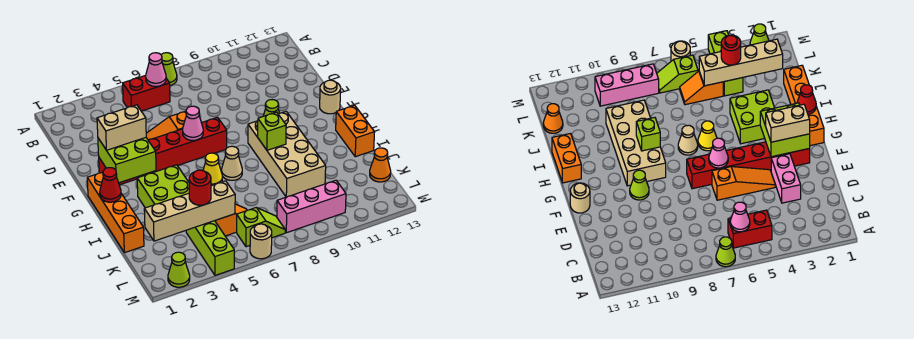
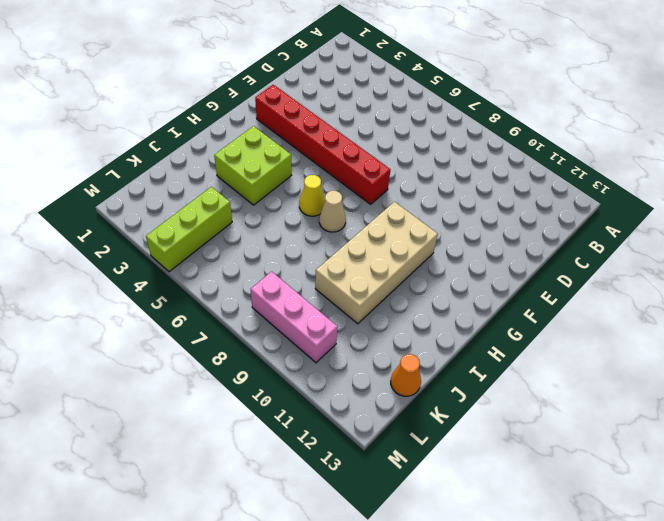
none -> lime cone A7 level 1
none -> red brick B5:B6 level 1
none -> pink brick D3:E3 level 1

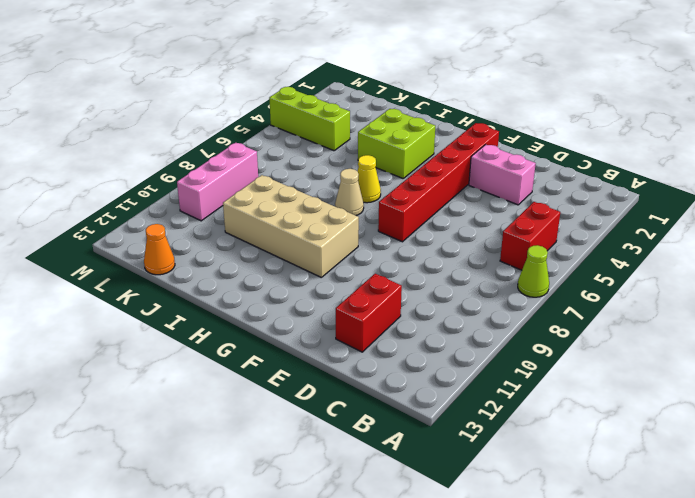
red brick D11:D12 level 1 -> none
none -> orange slope E4:E6 level 1 top 6
none -> lime cone F10 level 1
none -> tan round brick F13 level 1

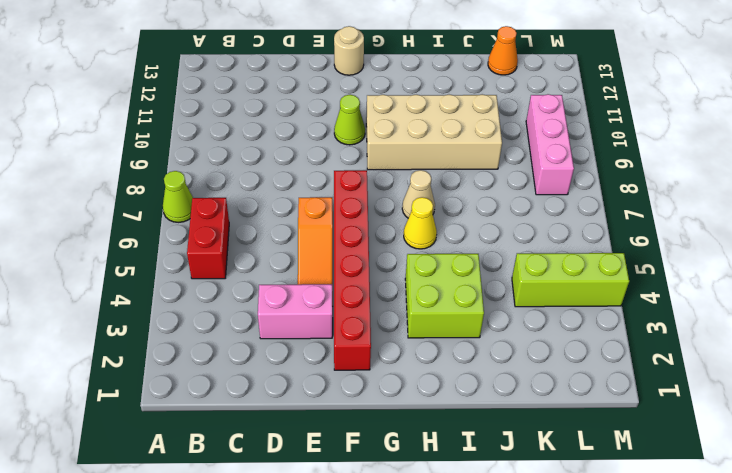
none -> orange brick G1:J1 level 1
none -> orange brick H13:I13 level 1
none -> orange slope K5:K6 level 1 top 5

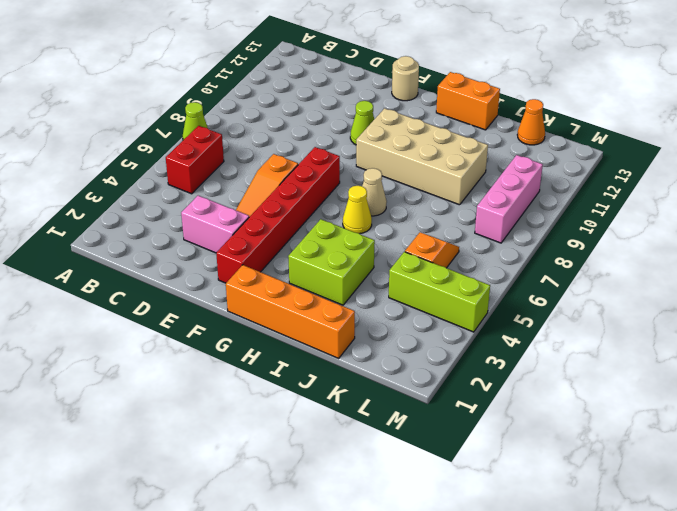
none -> lime slope L6:L7 level 1 top 6
none -> lime cone M2 level 1
none -> tan round brick M6 level 1

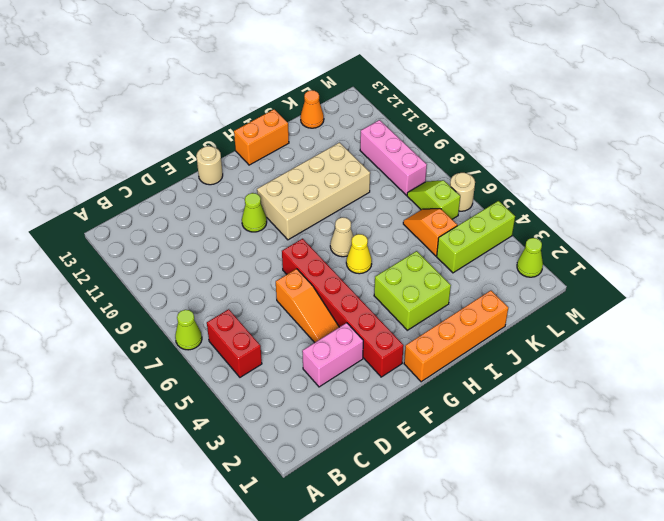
none -> pink cone B6 level 2
none -> lime brick F2:G3 level 2
none -> pink cone F6 level 2

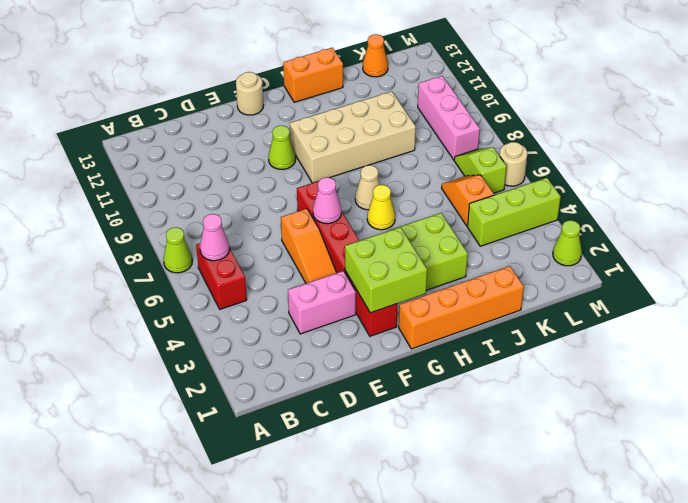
none -> red cone H1 level 2
none -> lime brick H9 level 2
none -> tan brick K2:K5 level 2

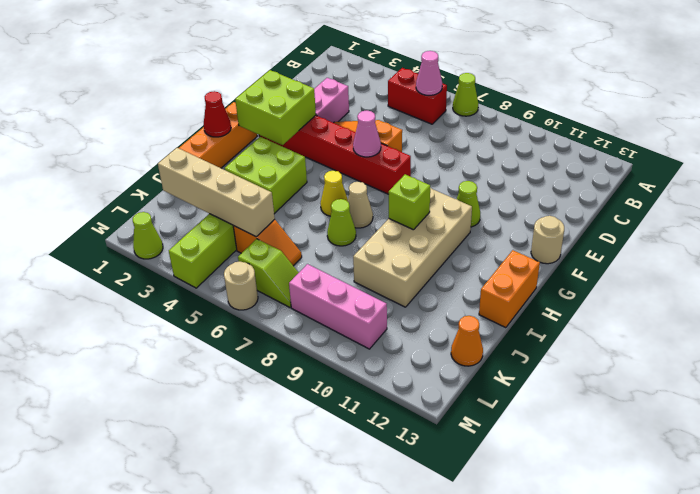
lime cone I7 level 1 -> none
none -> tan brick F2:F3 level 3
none -> red round brick K4 level 3

